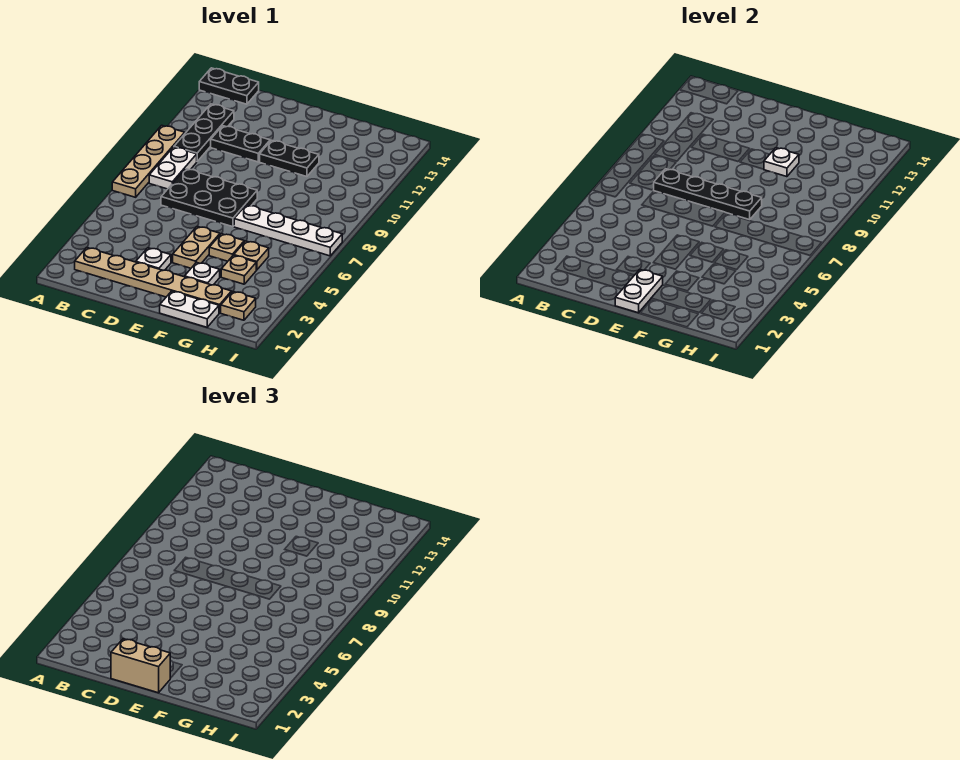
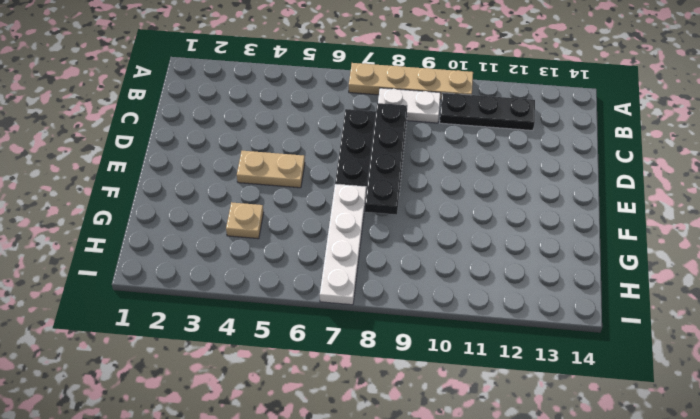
none -> black plate A14:B14 level 1
none -> tan plate B2:G2 level 1
none -> black plate C11:D11 level 1

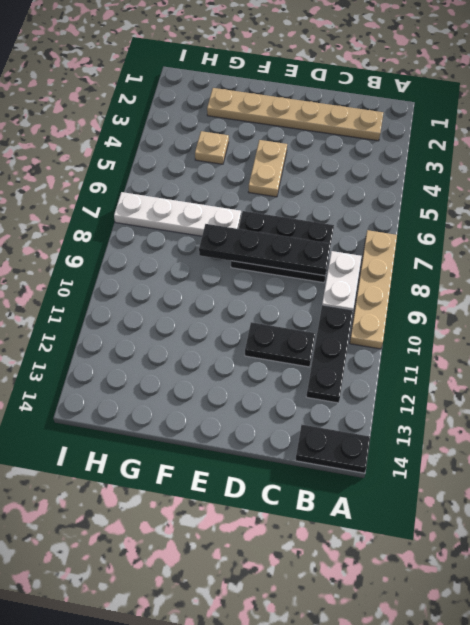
none -> white plate D3 level 1
none -> black plate E11:F11 level 1
none -> white plate F1:G1 level 1

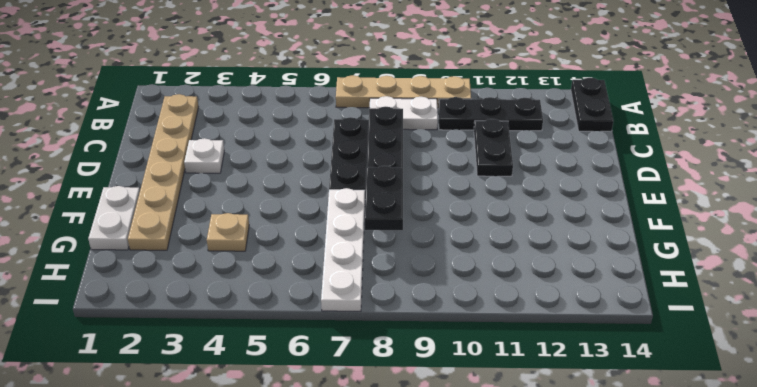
black plate F8:G8 level 3 -> black plate E11:F11 level 1
none -> tan plate E4:E5 level 1
none -> white plate F3 level 1
none -> tan plate F5 level 1

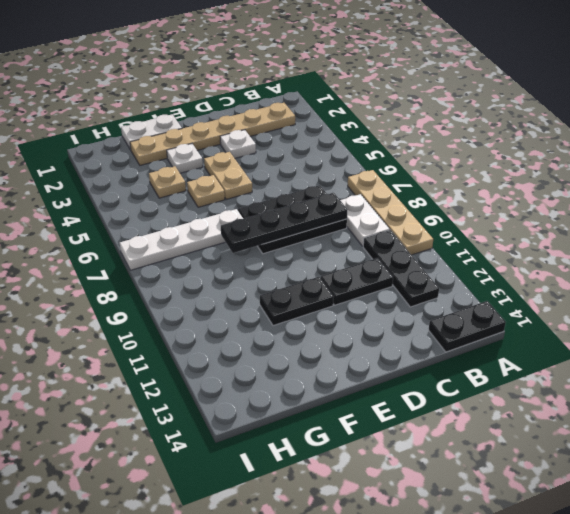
none -> tan plate G5 level 1
none -> tan plate H2 level 1
none -> white plate E1:E2 level 2

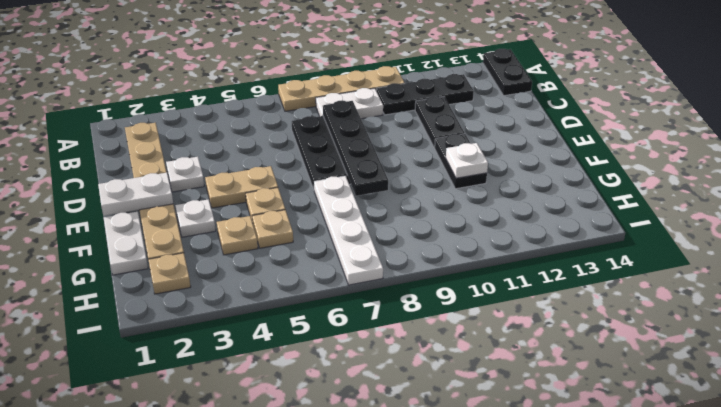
none -> tan brick D1:E1 level 3

